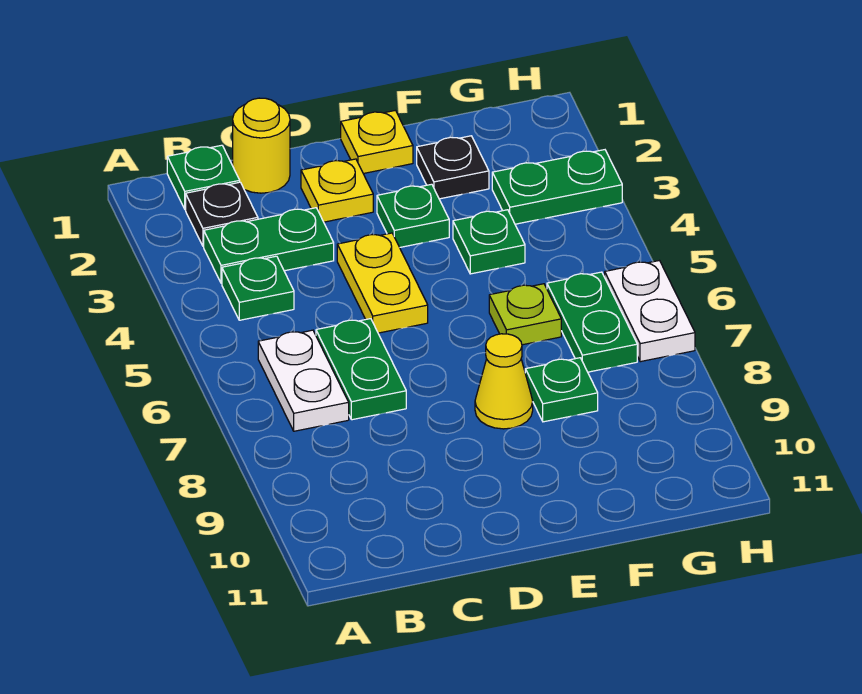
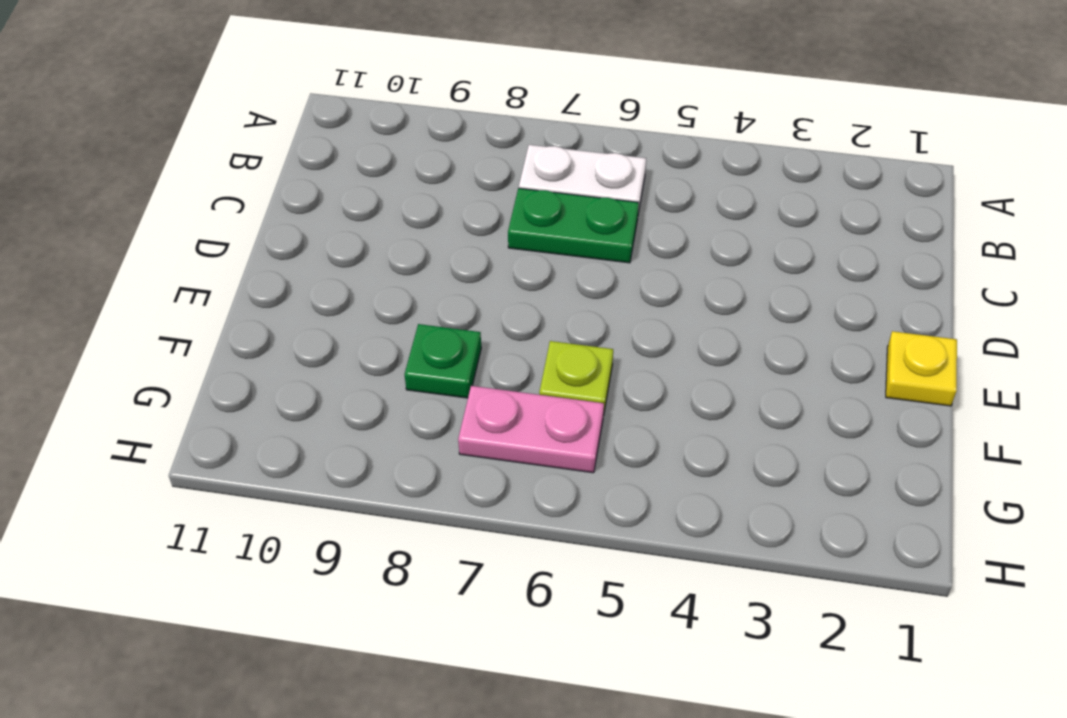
pink plate G6:G7 level 1 -> green plate G6:G7 level 1
none -> green plate B1 level 1
none -> black plate B2 level 1
none -> green plate B3:C3 level 1

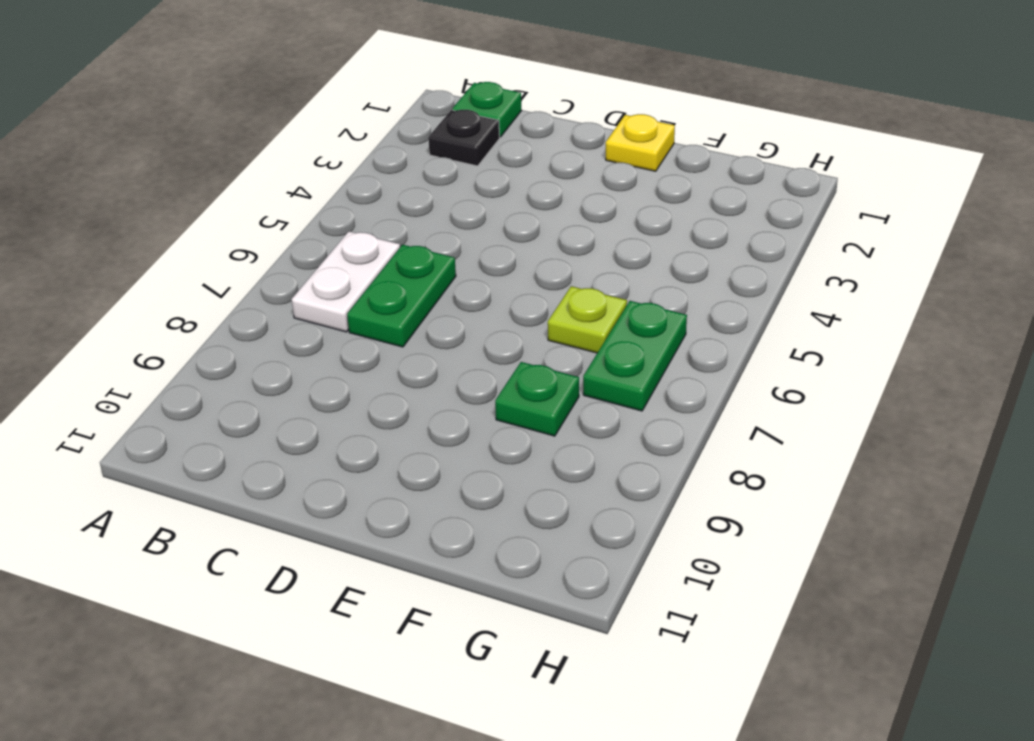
none -> green plate B3:C3 level 1
none -> green plate B4 level 1
none -> yellow round brick C1 level 1

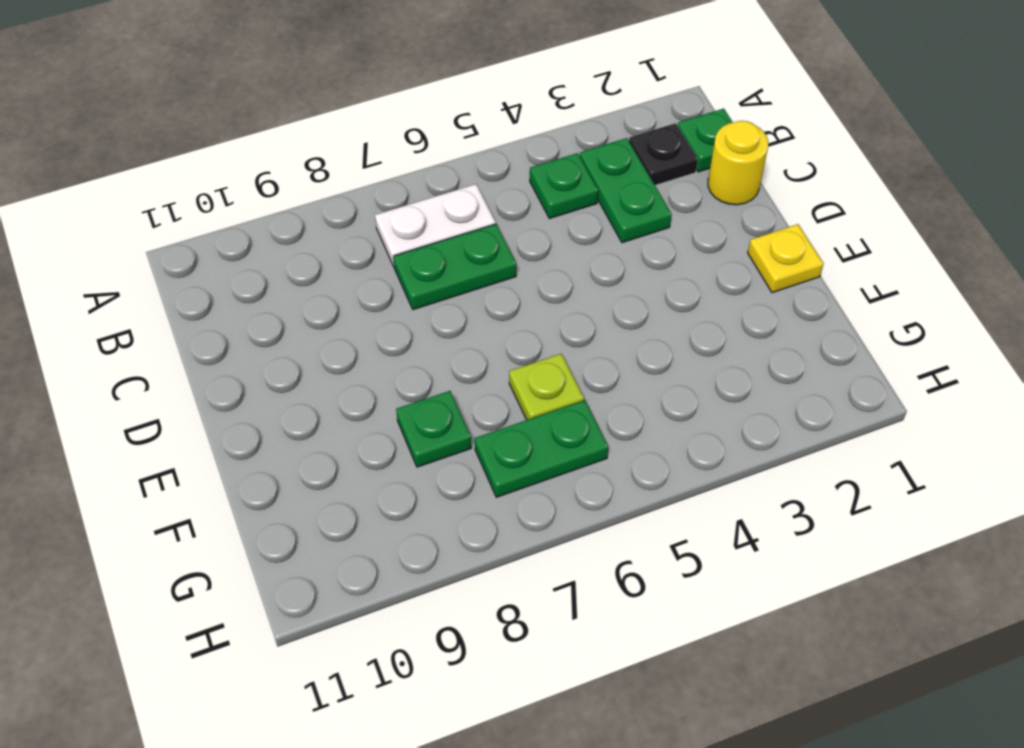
none -> yellow plate D2 level 1
none -> yellow plate D4:D5 level 1
none -> green plate E3 level 1

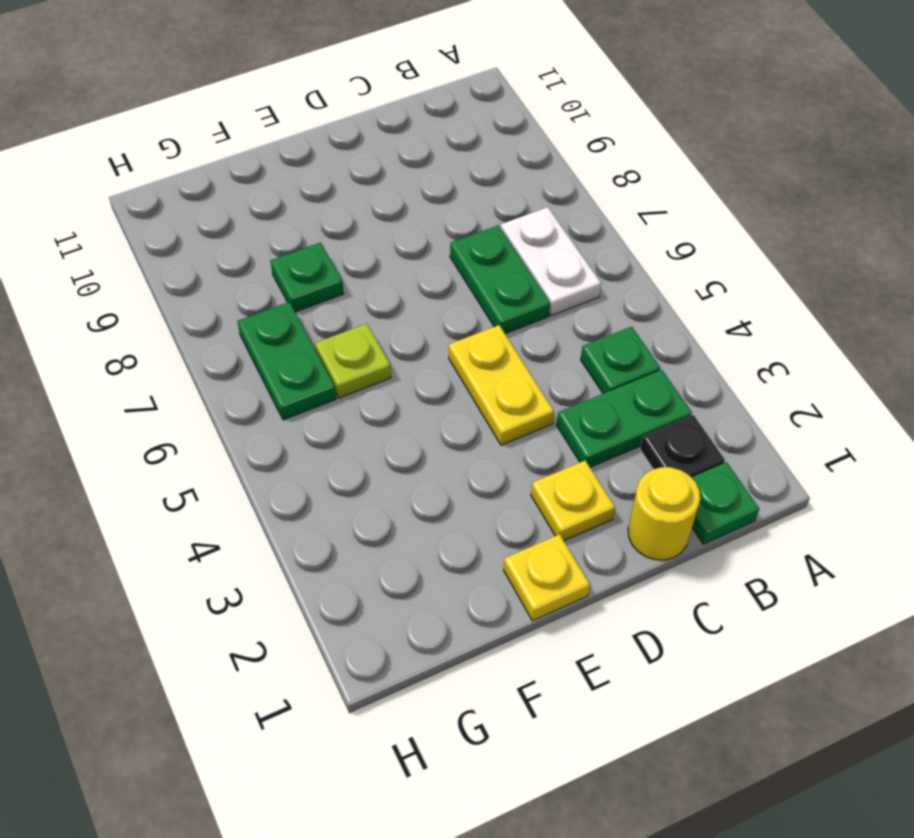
none -> green plate E3 level 1
none -> yellow cone E8 level 1
none -> black plate F2 level 1

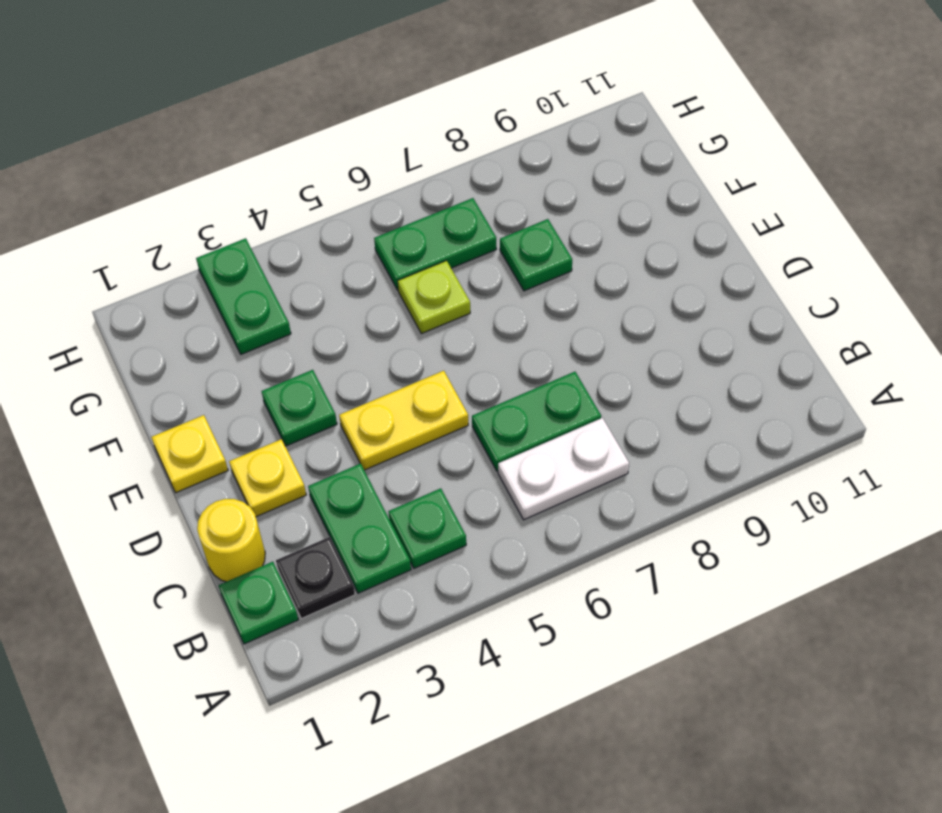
none -> yellow cone E8 level 1
none -> black plate F2 level 1
none -> green plate F4 level 1

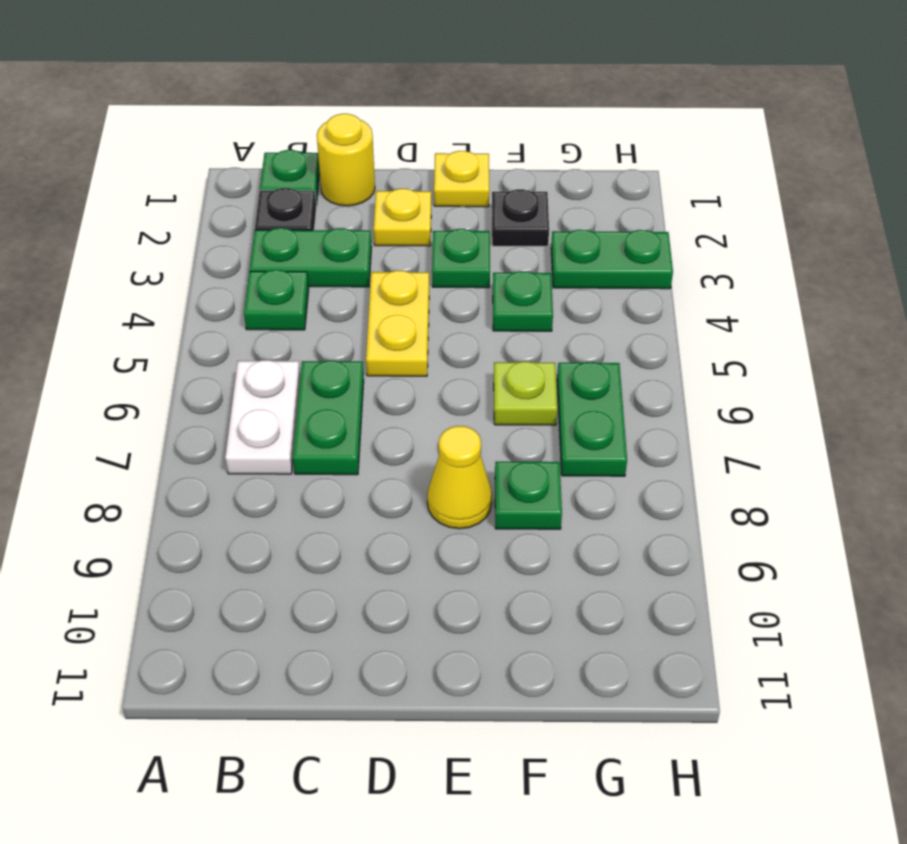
none -> white plate H6:H7 level 1

